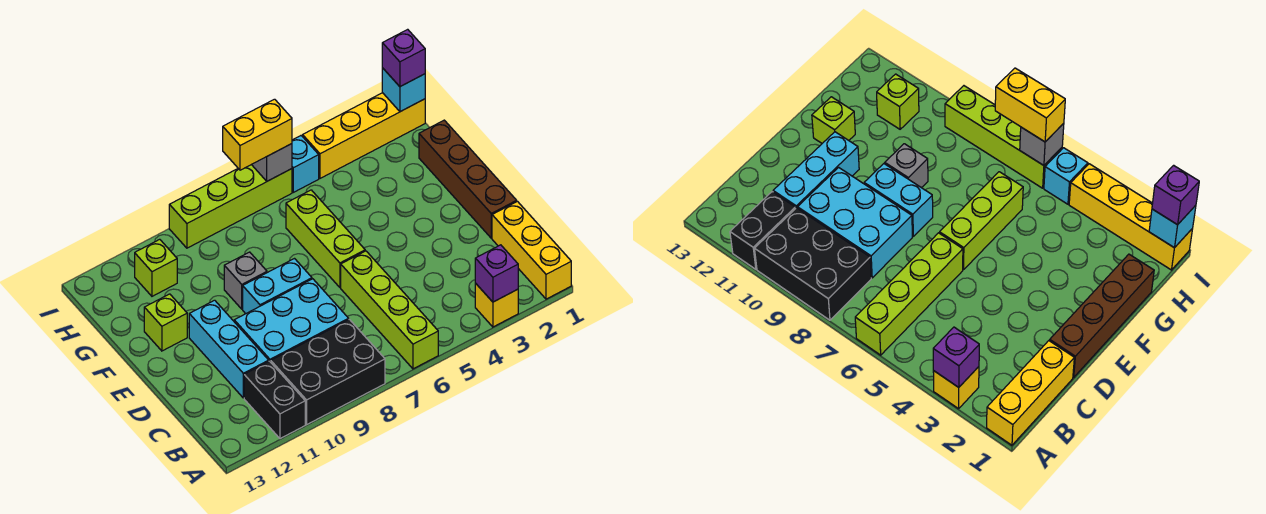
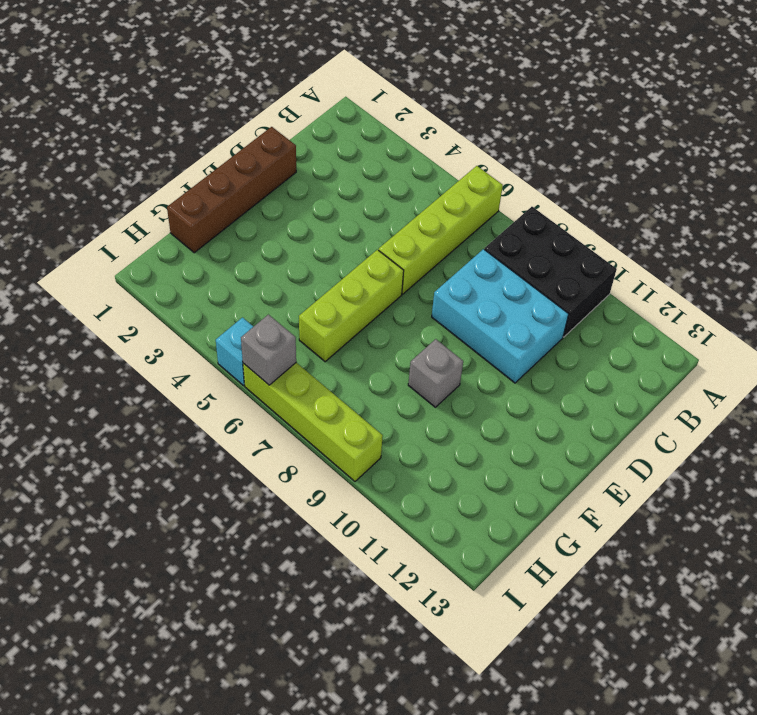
none -> yellow brick A1:C1 level 1
none -> yellow brick A3 level 1
none -> black brick A11:B11 level 1

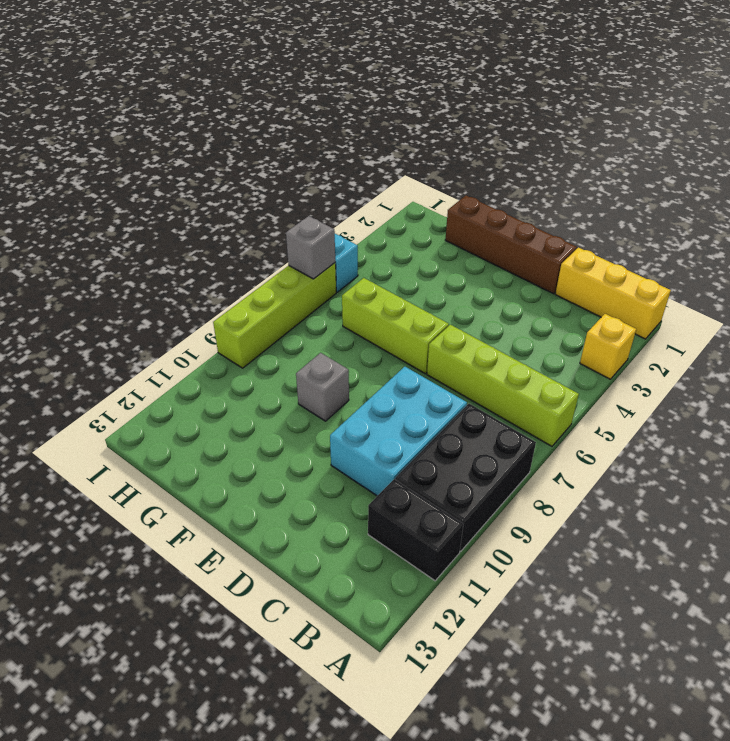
none -> cyan brick C11:E11 level 1
none -> cyan brick E8:E9 level 1
none -> lime brick F12 level 1

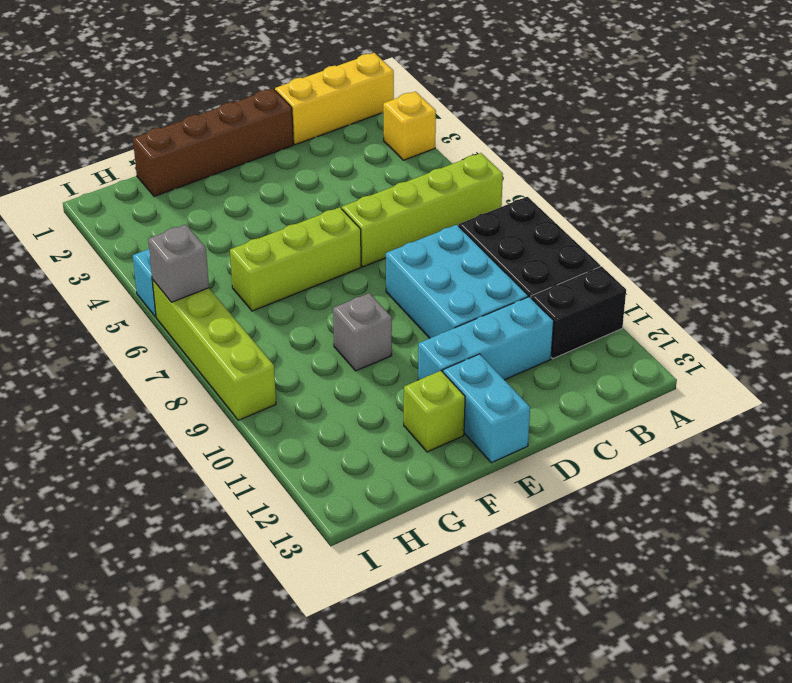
cyan brick E12:E13 level 1 -> cyan brick E8:E9 level 1
none -> lime brick H11 level 1
none -> yellow brick I1:I4 level 1
none -> purple brick A3 level 2

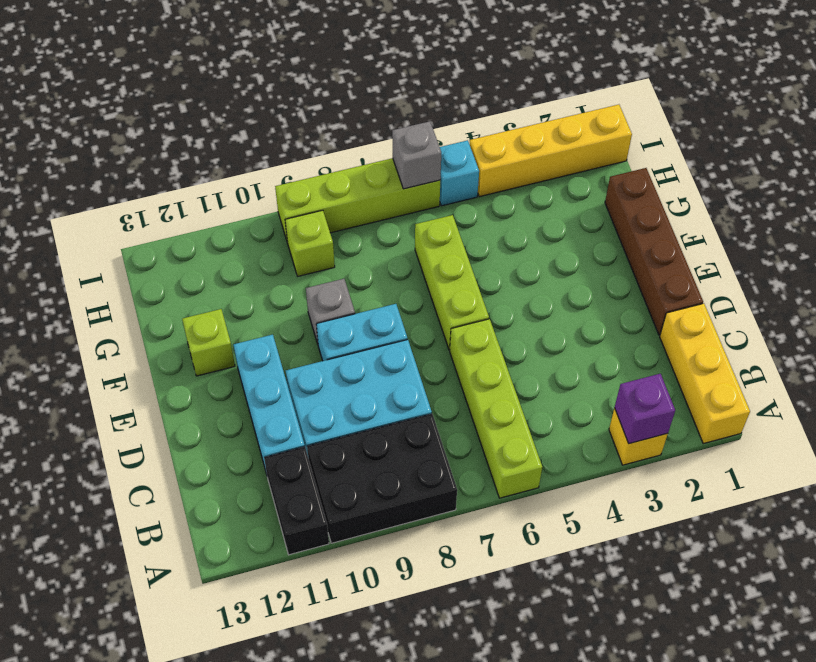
lime brick H9 level 1 -> lime brick H11 level 1
none -> cyan brick I1 level 2
none -> purple brick I1 level 3
none -> yellow brick I6:I7 level 3

